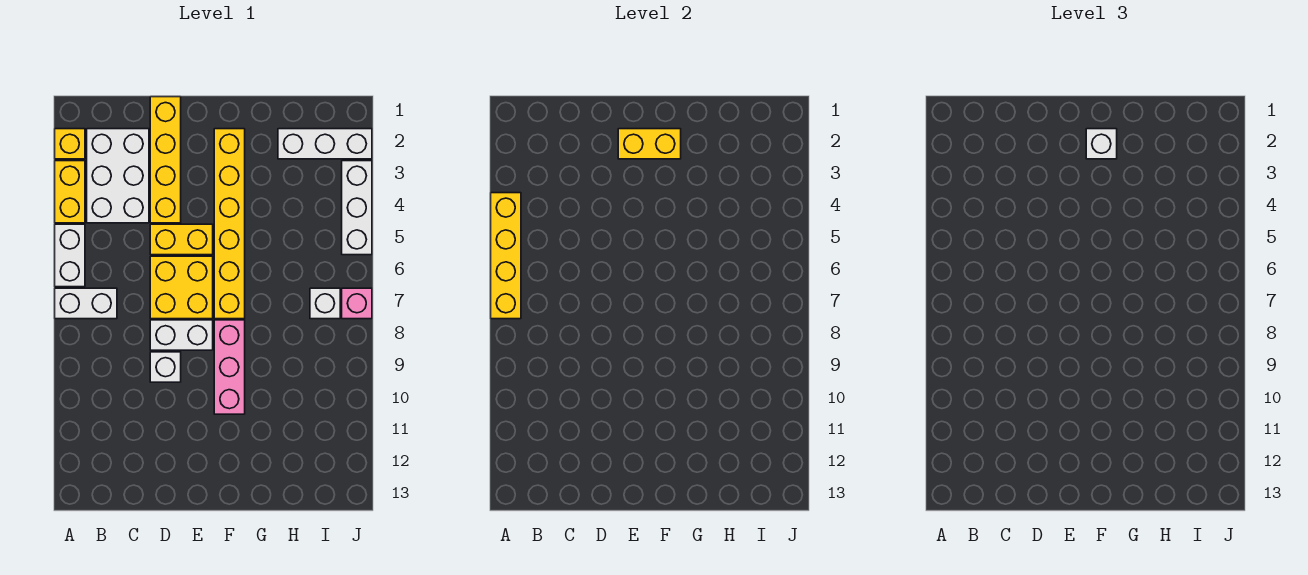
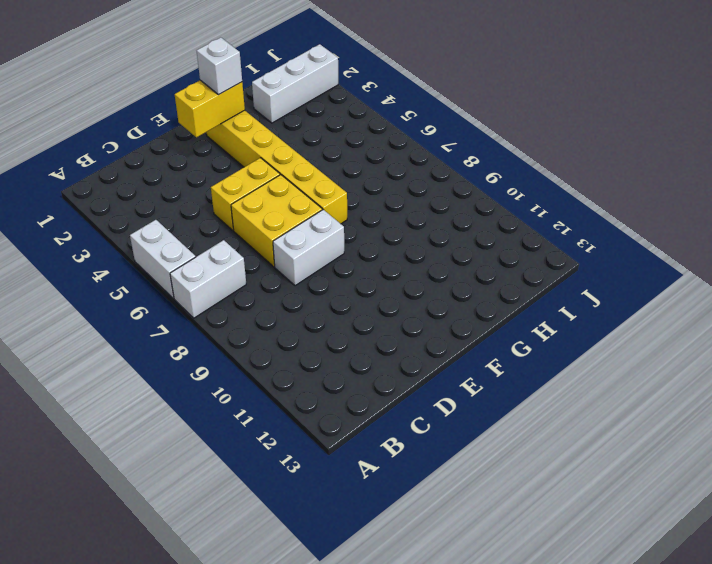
none -> yellow brick A2 level 1
none -> yellow brick A3:A4 level 1
none -> white brick B2:C4 level 1

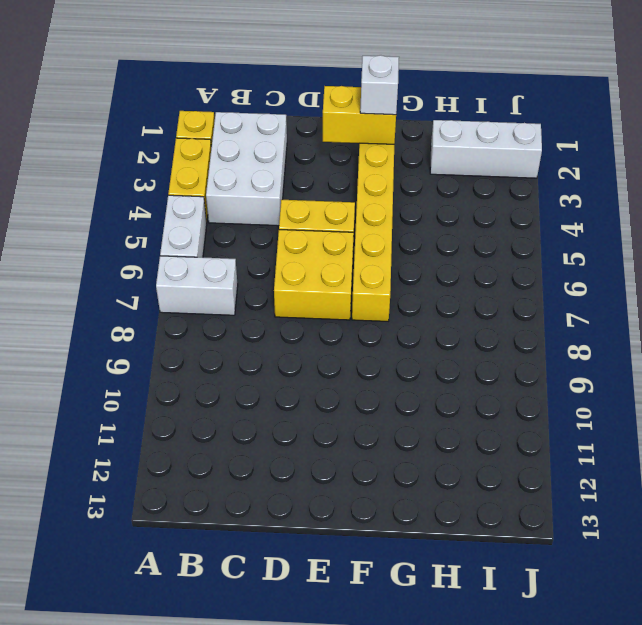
none -> yellow brick D1:D4 level 1
none -> white brick D8:E8 level 1
none -> white brick D9 level 1

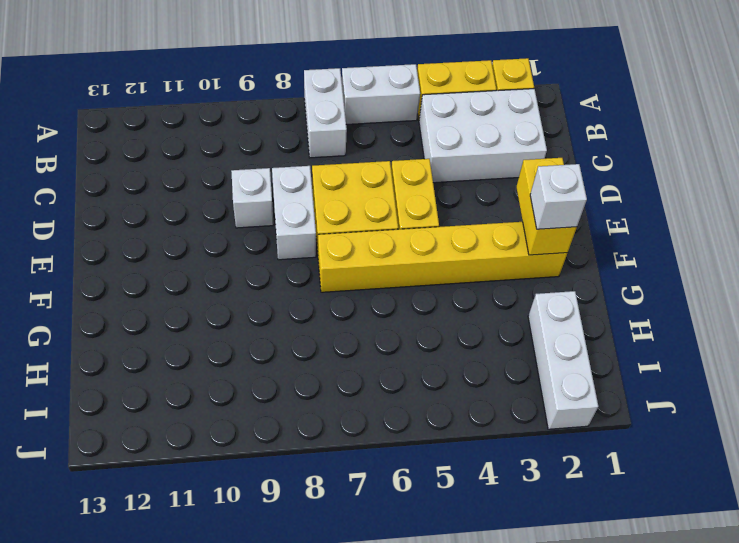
none -> yellow brick D1:D4 level 1
none -> pink brick F8:F10 level 1
none -> white brick I7 level 1

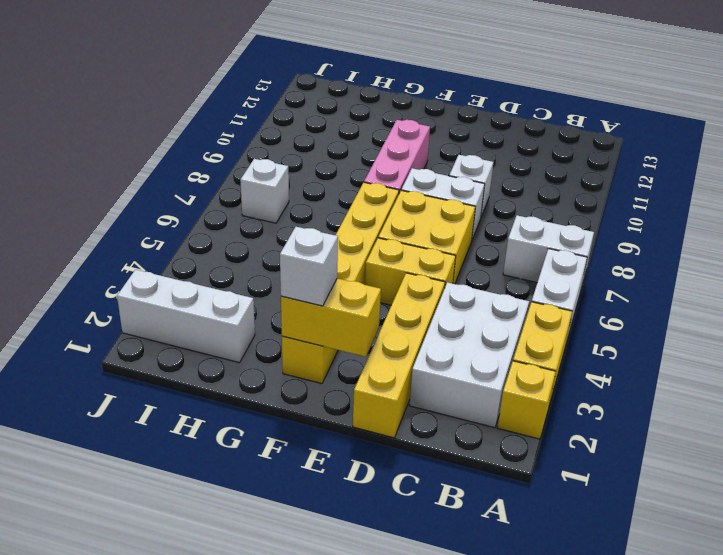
none -> white brick J3:J5 level 1
none -> pink brick J7 level 1
none -> yellow brick A4:A7 level 2

